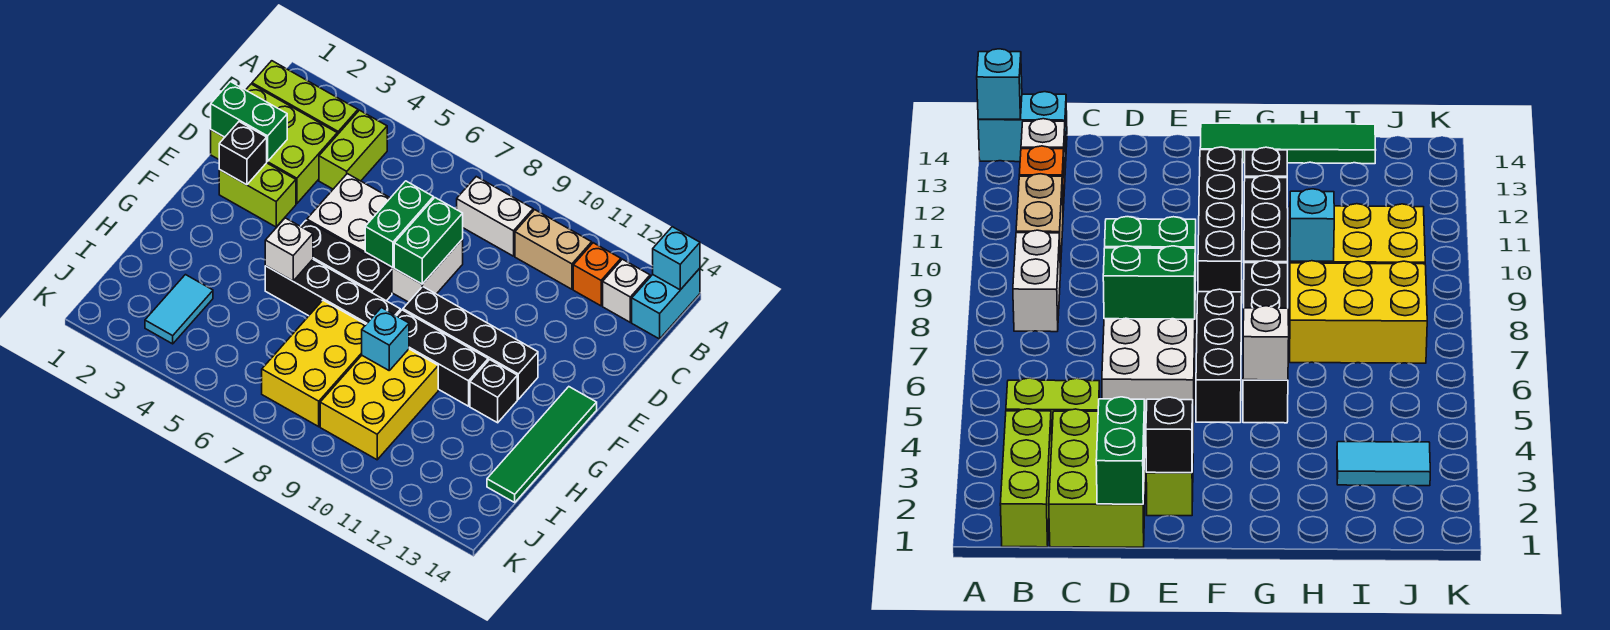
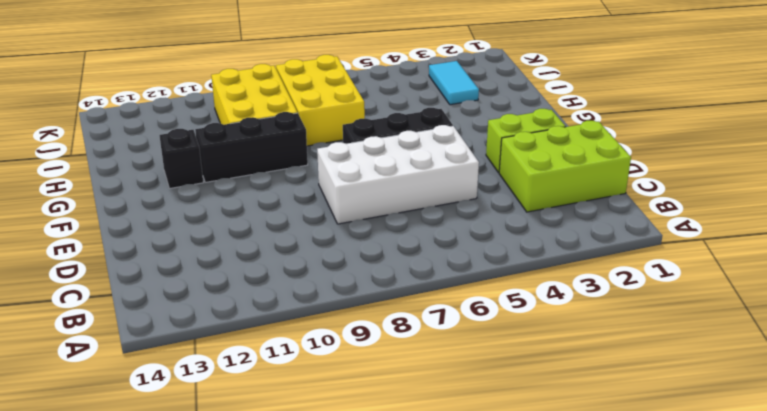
none -> cyan brick A14:B14 level 1
none -> lime brick B1:B3 level 1
none -> lime brick B4:C4 level 1

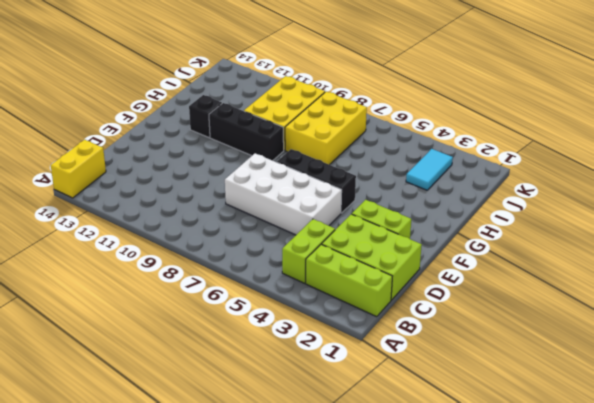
yellow brick A14:B14 level 1 -> cyan brick A14:B14 level 1
none -> white brick B8:B9 level 1
none -> tan brick B10:B11 level 1
none -> orange brick B12 level 1

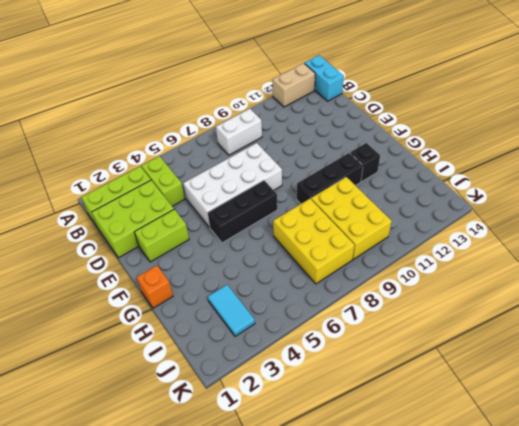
tan brick A12:A13 level 1 -> tan brick B10:B11 level 1
orange brick G1 level 1 -> orange brick B12 level 1
none -> white brick B13 level 1
none -> black brick F9:F12 level 1
none -> green tile F14:I14 level 1

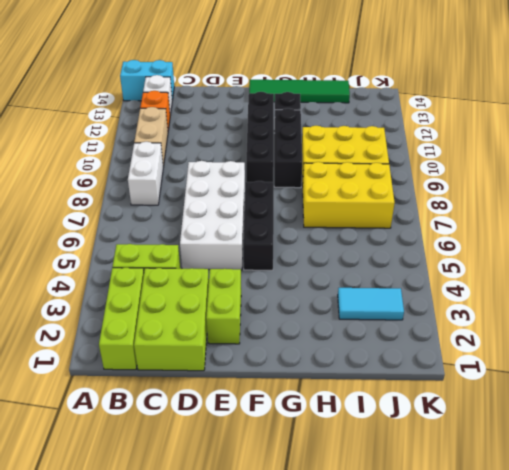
none -> black brick G5:G8 level 1
none -> cyan brick A14 level 2
none -> green brick D1:D2 level 2

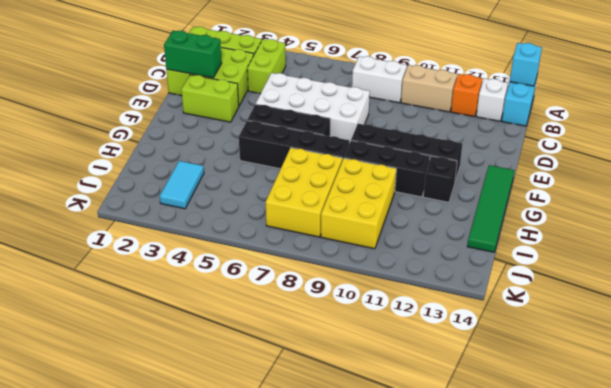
none -> green brick D7:E7 level 2
none -> green brick D8:E8 level 2
none -> black brick E2 level 2

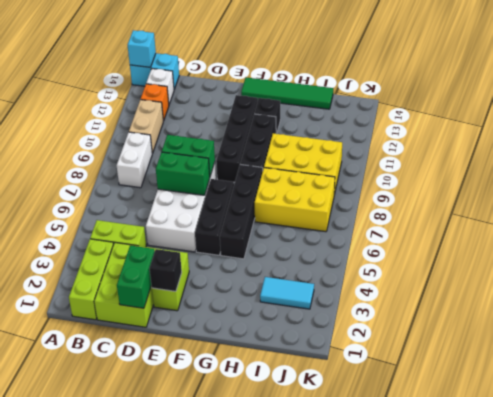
none -> white brick G5 level 2
none -> cyan brick H9 level 2

